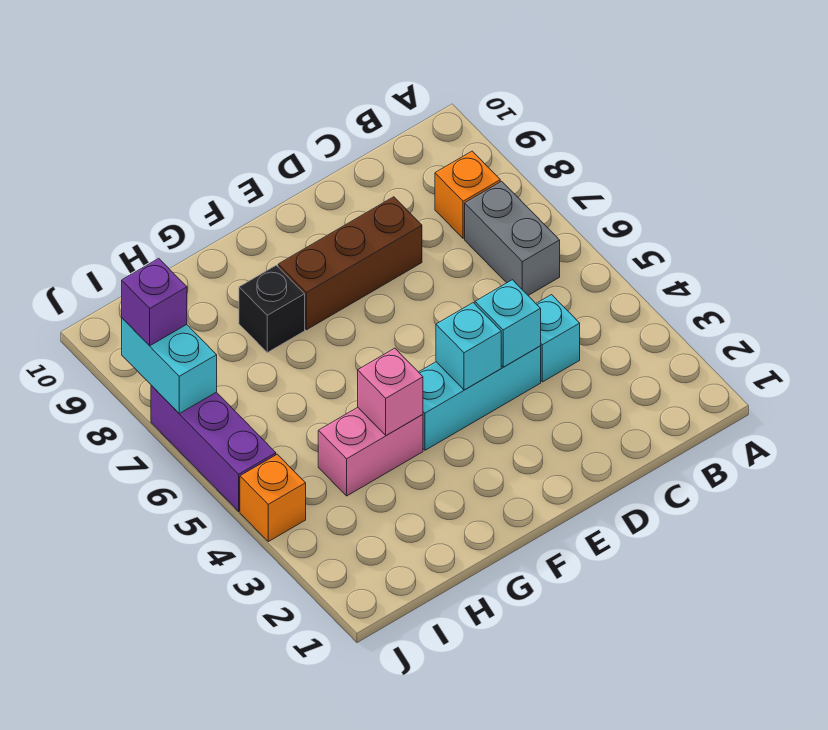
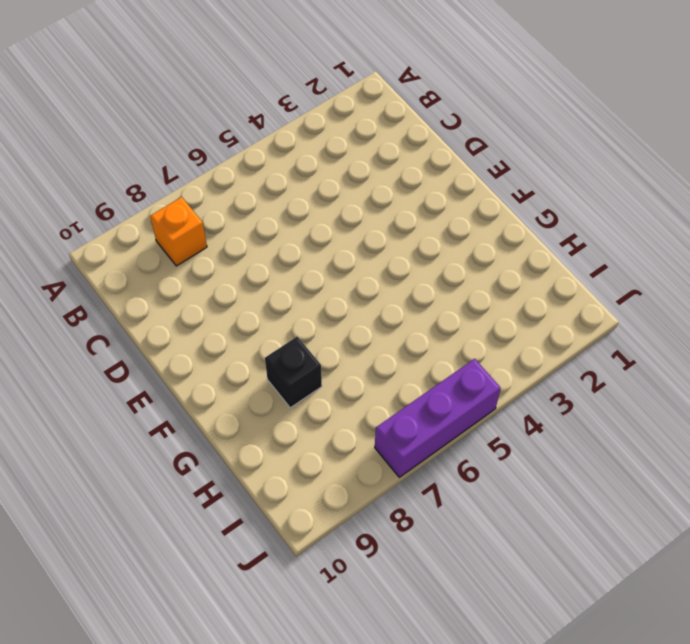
none -> grey brick B6:B7 level 1
none -> cyan brick C4 level 1
none -> cyan brick D4:F4 level 1

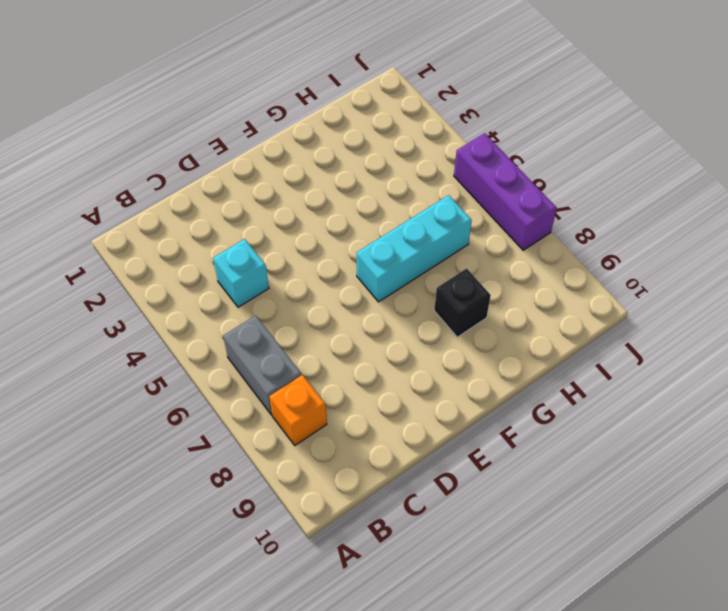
cyan brick F6:H6 level 1 -> cyan brick D4:F4 level 1
none -> brown brick D8:F8 level 1
none -> pink brick G4:H4 level 1
none -> orange brick J4 level 1

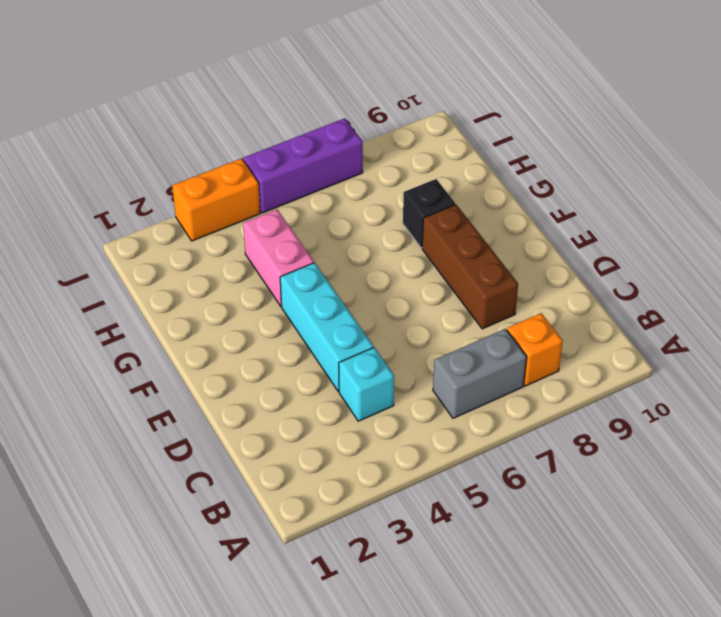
orange brick J3:J4 level 1 -> orange brick J4 level 1
none -> cyan brick D4 level 2
none -> cyan brick E4 level 2
none -> pink brick G4 level 2

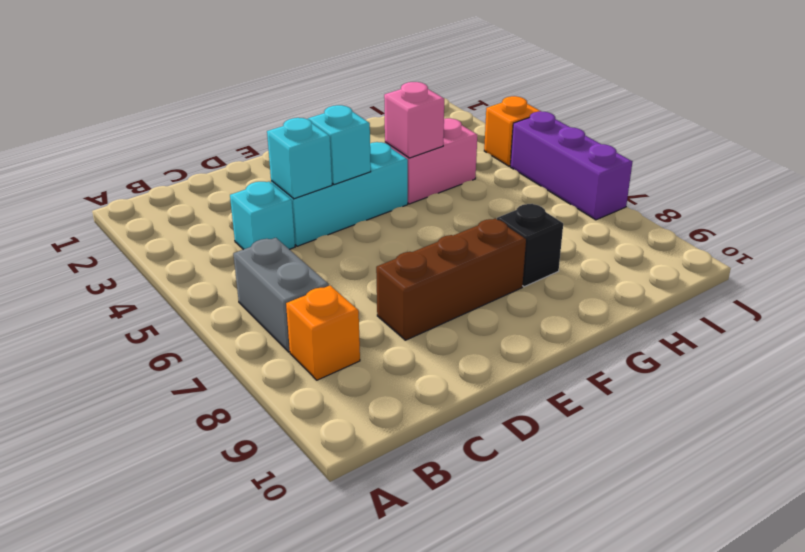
none -> cyan brick J7:J8 level 2
none -> purple brick J8 level 3

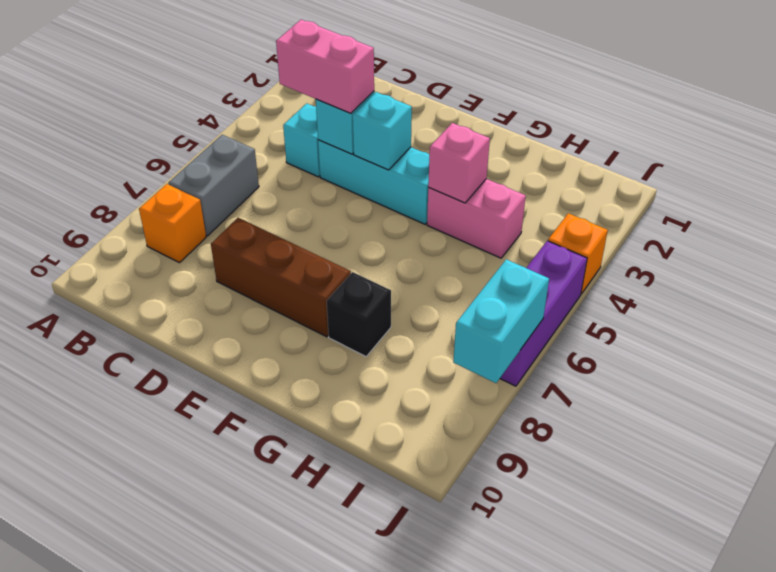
pink brick C4:D4 level 3 -> none
none -> purple brick J8 level 3

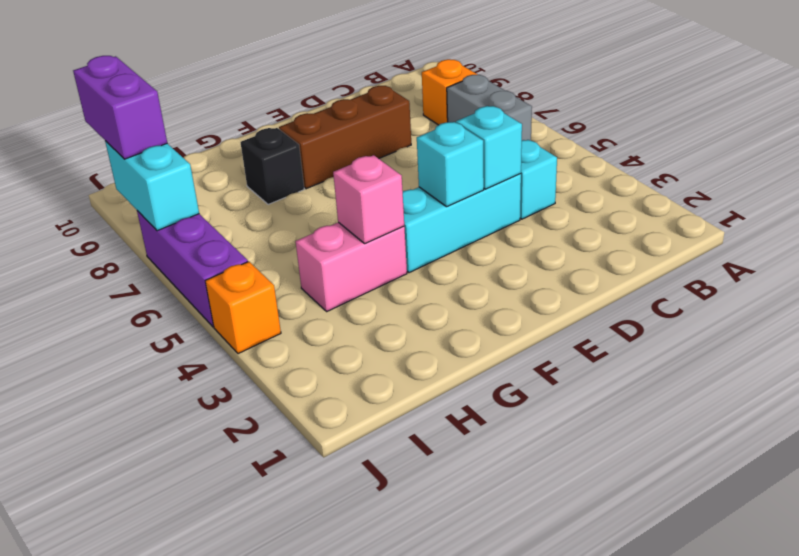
purple brick J8:J9 level 3 -> purple brick J8 level 3

